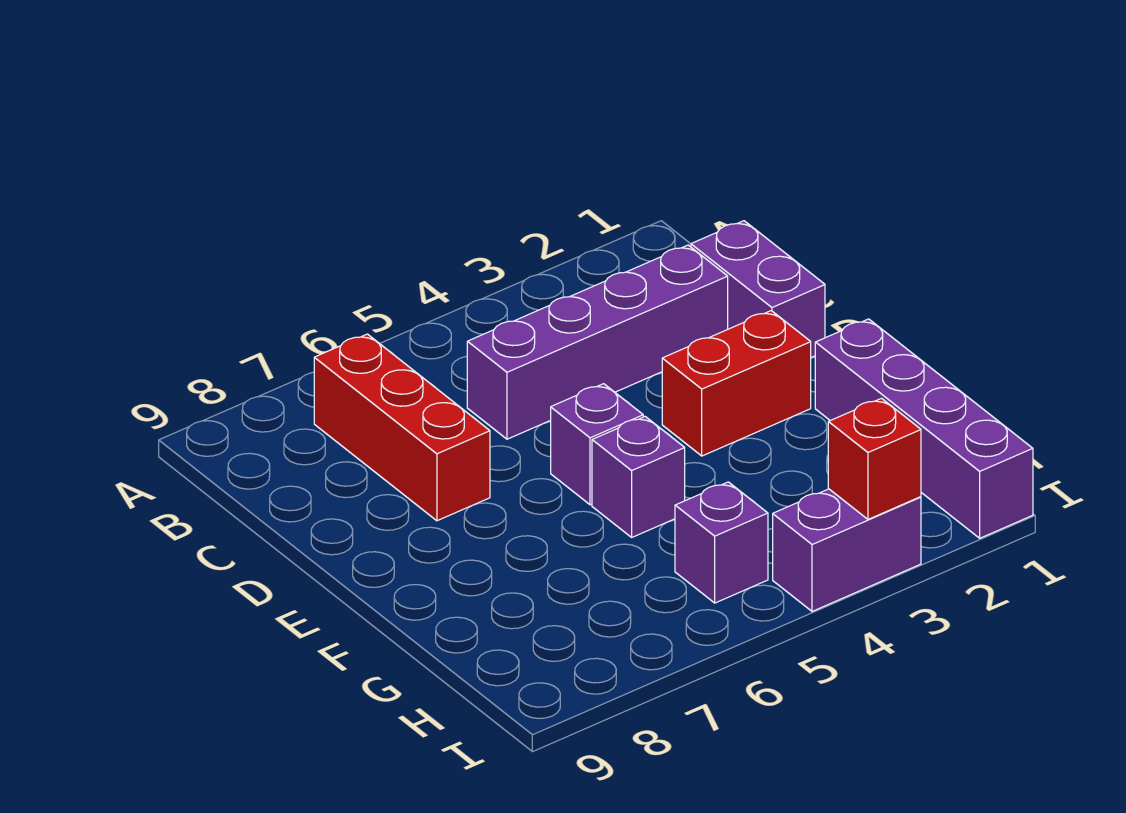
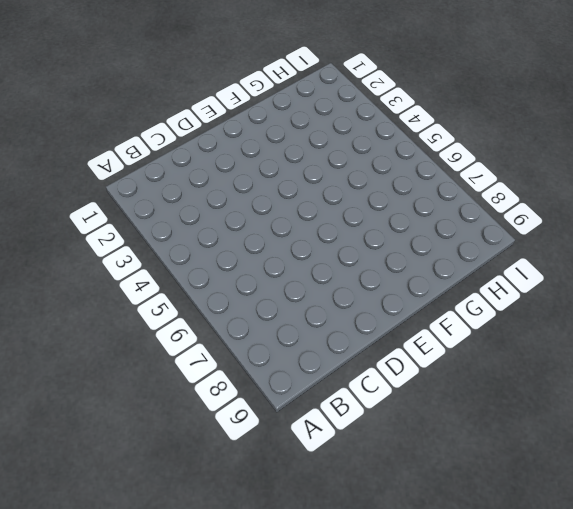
none -> red brick B7:D7 level 1
none -> purple brick C1:D1 level 1

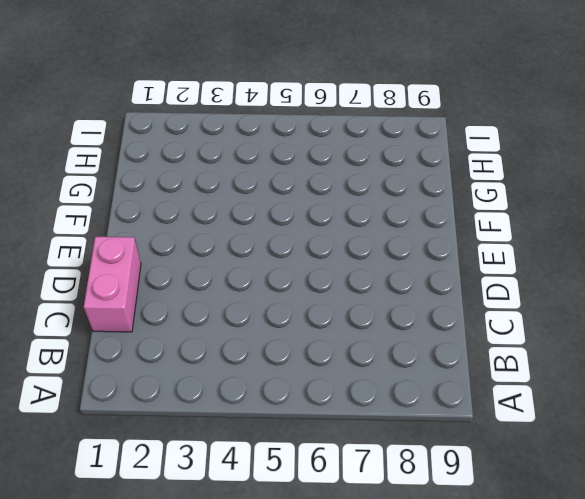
pink brick C1:D1 level 1 -> purple brick C1:D1 level 1
none -> red brick B7:D7 level 1
none -> purple brick C2:C5 level 1

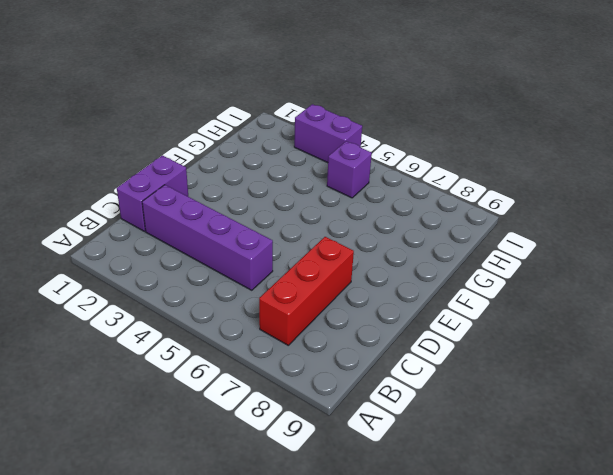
none -> red brick E2:E3 level 1
none -> purple brick E5 level 1

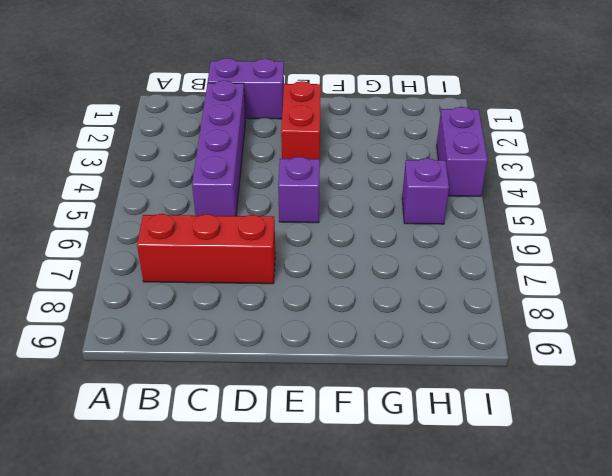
none -> purple brick F1:I1 level 1
none -> purple brick F5 level 1

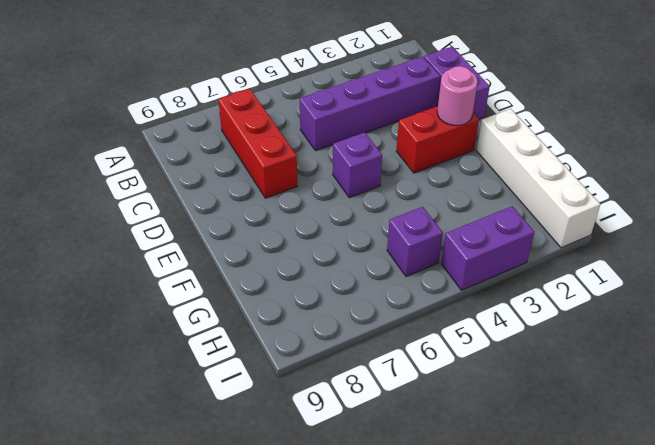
pink round brick E2 level 2 -> none
white brick F1:I1 level 1 -> purple brick F1:I1 level 1
none -> purple brick F5 level 1
none -> red brick I3 level 2

